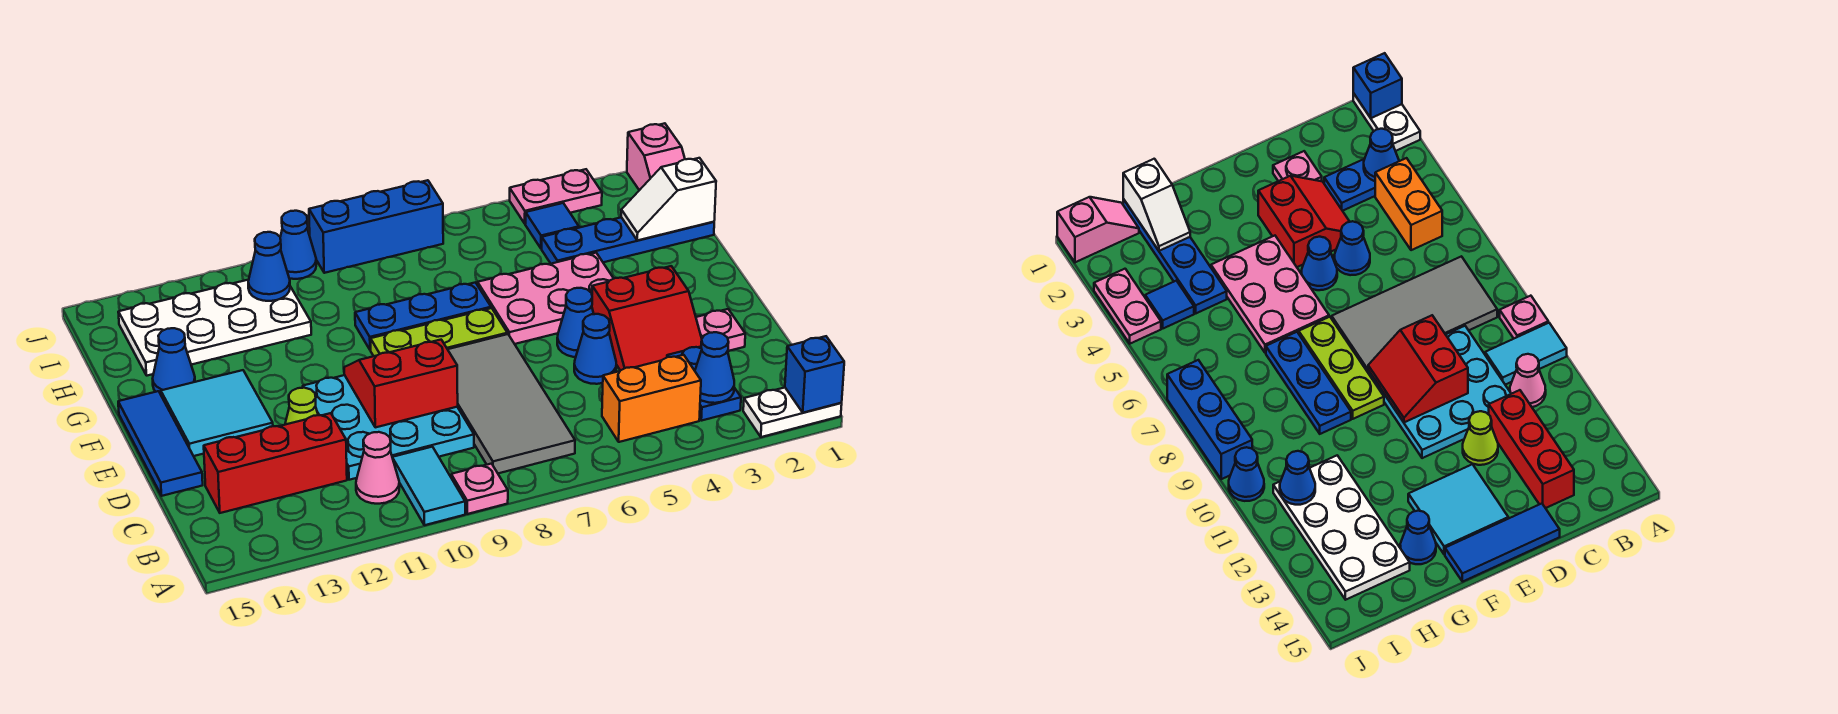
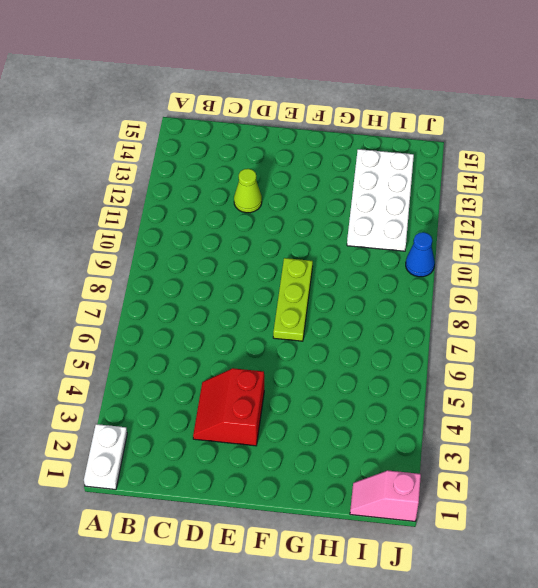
none -> pink plate A9 level 1
none -> cyan tile A10:B10 level 1
none -> blue plate B3:C3 level 1
none -> orange brick B4:B5 level 1

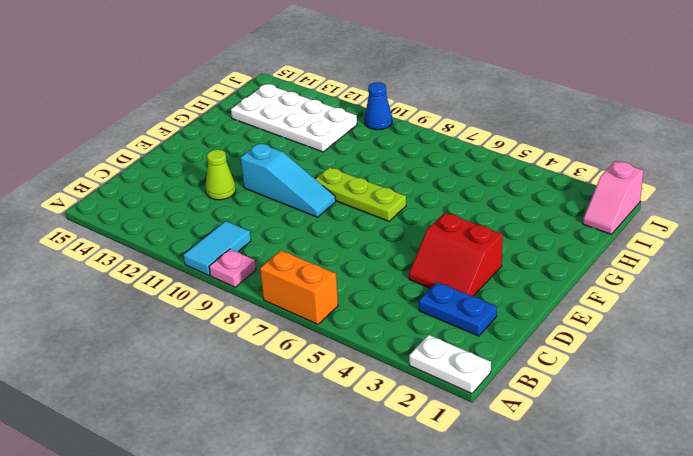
orange brick A6:A7 level 1 -> orange brick B4:B5 level 1
blue plate C2:C3 level 1 -> blue plate B3:C3 level 1
cyan slope E9:E11 level 1 top 11 -> cyan plate C9:E11 level 1
none -> grey tile B7:E8 level 1
none -> pink cone B11 level 1
none -> red brick C12:C14 level 1
none -> pink plate D2 level 1

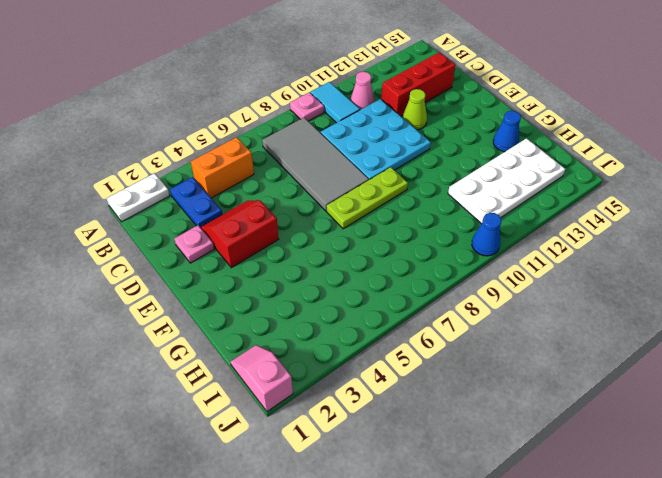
none -> blue cone D5 level 1
none -> blue tile D15:F15 level 1
none -> blue cone E5 level 1
none -> cyan tile E13:F14 level 1

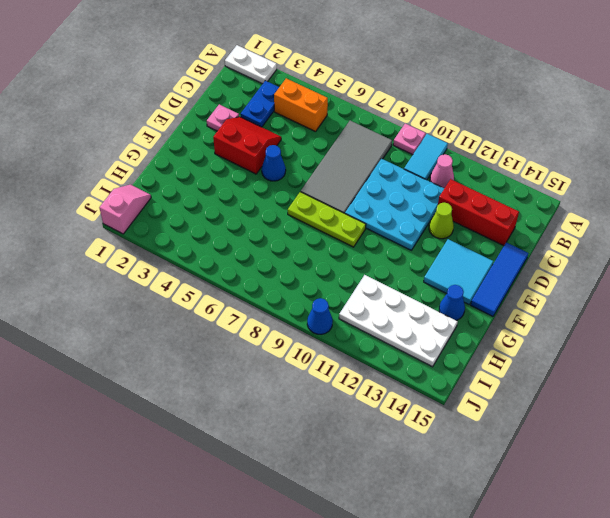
none -> blue cone D5 level 1
none -> pink plate F4:G6 level 1
none -> blue plate G7:G9 level 1
none -> blue plate H1:H4 level 1

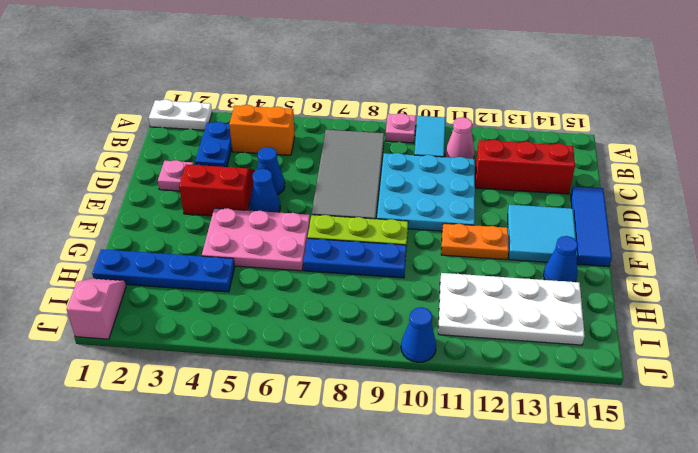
orange plate F11:F12 level 1 -> none
none -> lime cone D12 level 1
none -> blue tile I4 level 1
none -> pink plate J3:J4 level 1
none -> blue brick J7:J9 level 1

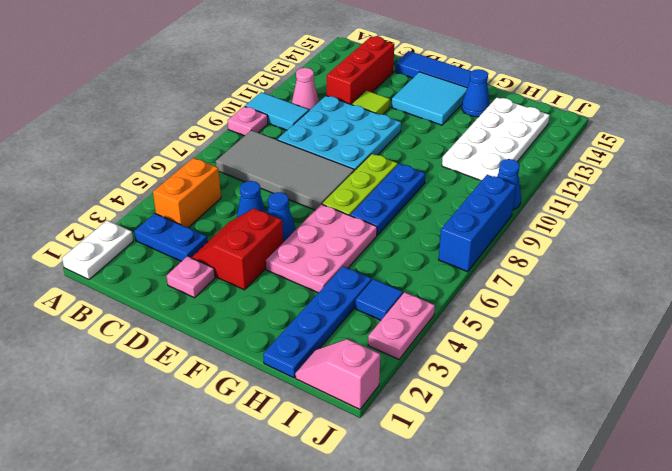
lime tile D12 level 1 -> lime cone D12 level 1
none -> blue brick A1 level 2
none -> blue cone B3 level 2
none -> red slope D9:E10 level 2 top D
none -> white slope H1:H2 level 2 top 1

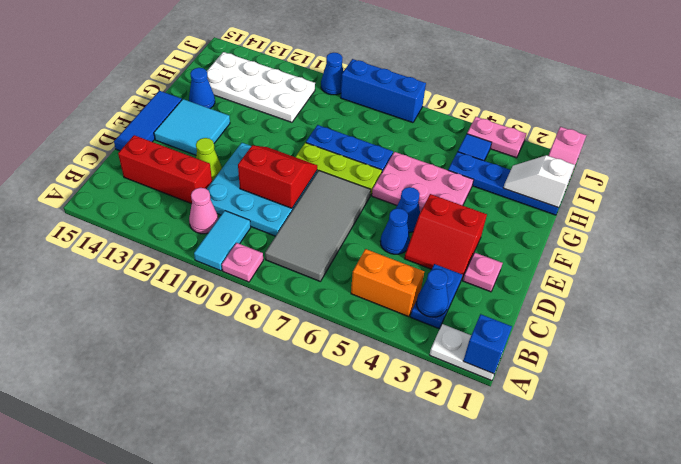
none -> blue cone I11 level 2

